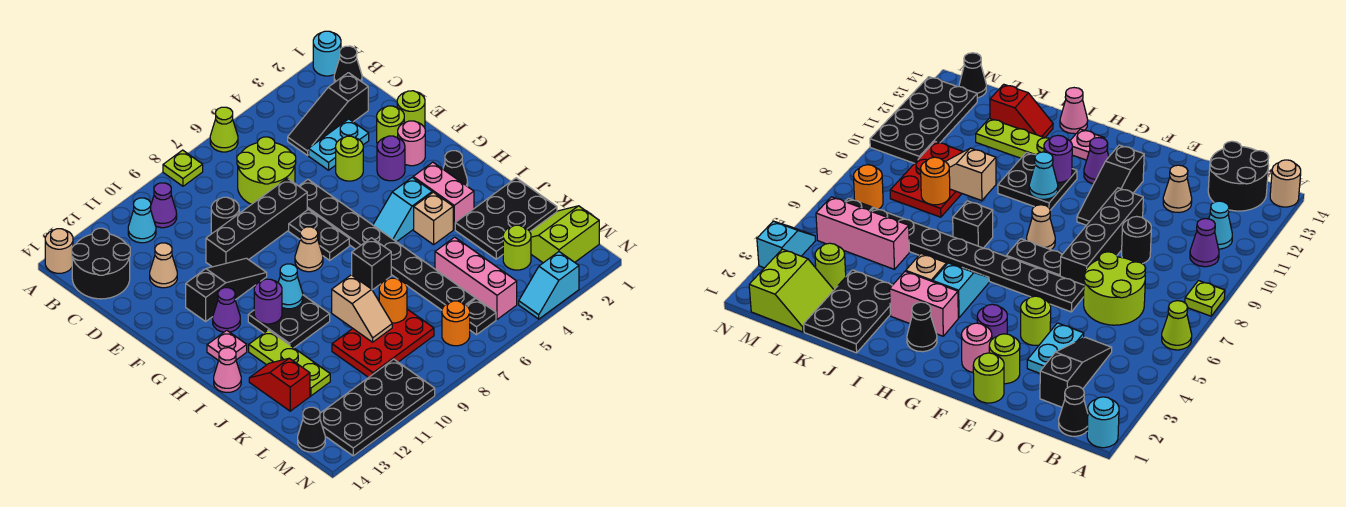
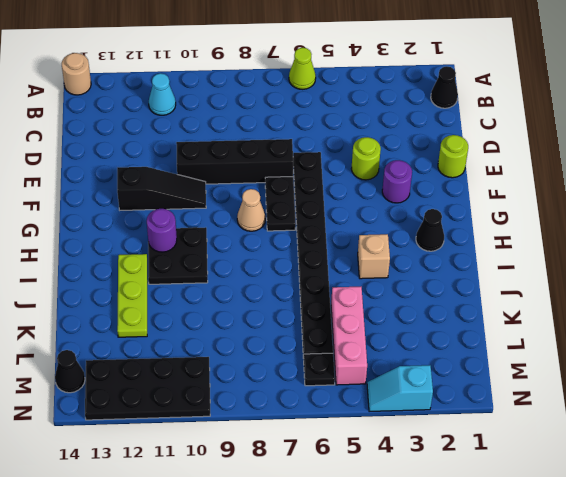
none -> cyan round brick A1 level 1
none -> lime plate A8 level 1
none -> purple cone B10 level 1
none -> black round brick B13:C14 level 1

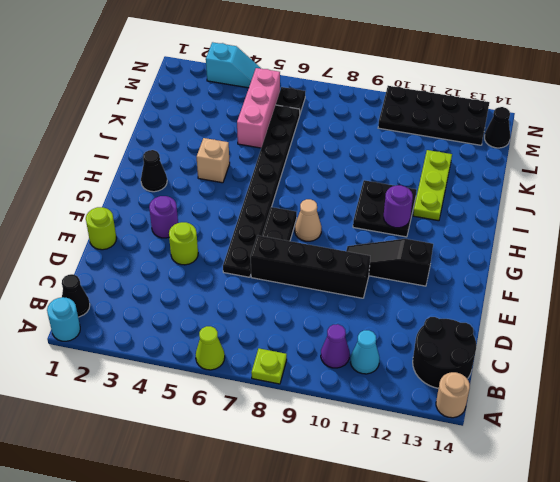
none -> black slope C2:C4 level 1 top 2
none -> lime round brick C6:D7 level 1
none -> cyan plate D3:D4 level 1
none -> black round brick D9 level 1

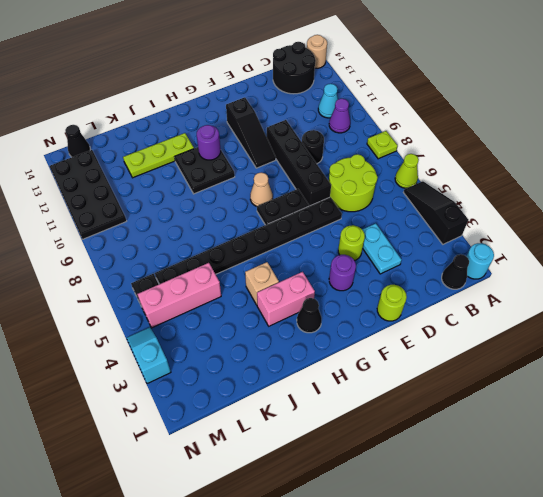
black slope A3:A5 level 1 top 3 -> black slope C2:C4 level 1 top 2
none -> tan cone D12 level 1
none -> lime round brick E2 level 1
none -> pink round brick F2 level 1
none -> purple cone G12 level 1

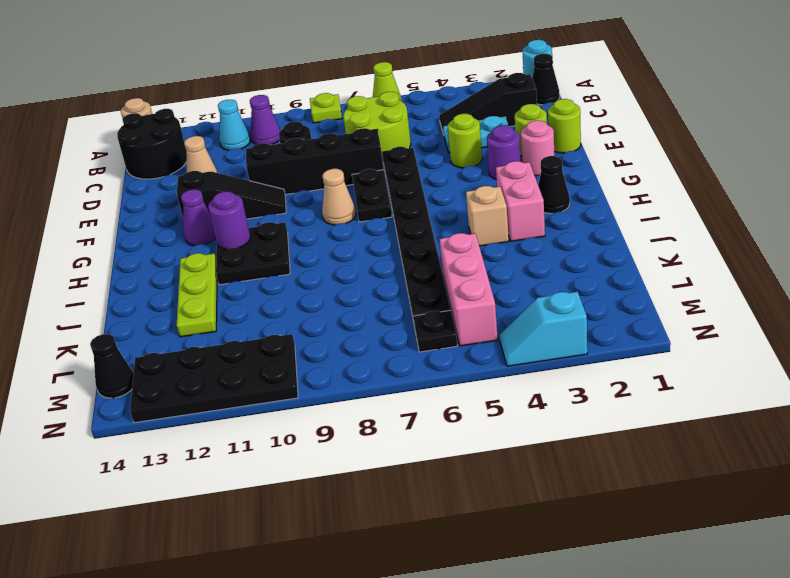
none -> cyan slope H4:H5 level 1 top 4
none -> pink plate H13 level 1
none -> black brick I7 level 1
none -> pink cone I14 level 1

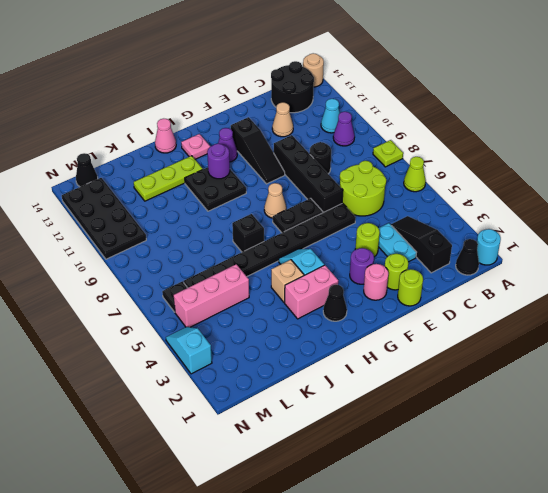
none -> black plate J1:K3 level 1
none -> red slope J13:K13 level 1 top K
none -> red plate K8:L10 level 1
none -> lime slope L1:M2 level 1 top M

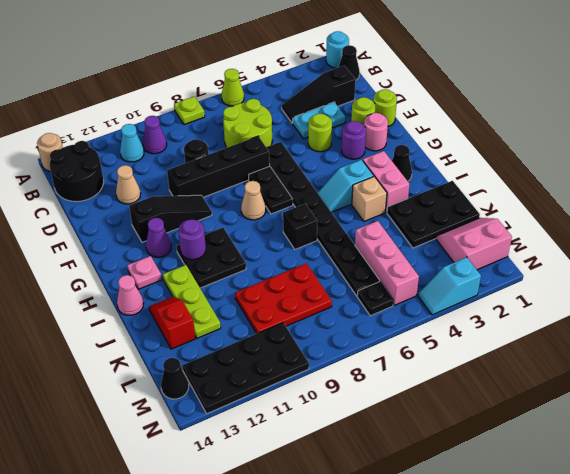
pink slope L1:M2 level 1 top M -> lime slope L1:M2 level 1 top M
none -> lime round brick L3 level 1
none -> orange round brick M7 level 1
none -> cyan cone H10 level 2
none -> tan slope J9:K9 level 2 top J

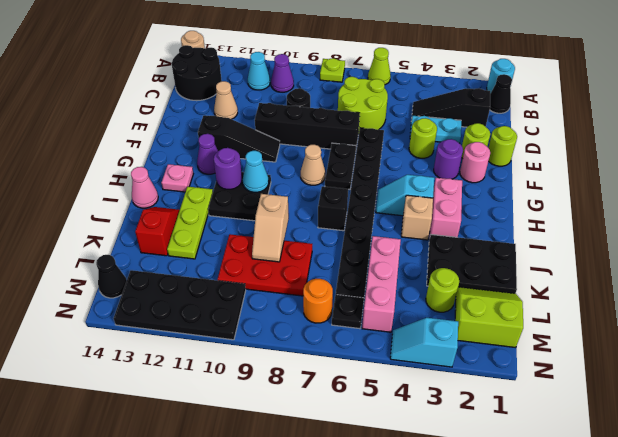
none -> black cone H2 level 1
none -> orange round brick K8 level 2

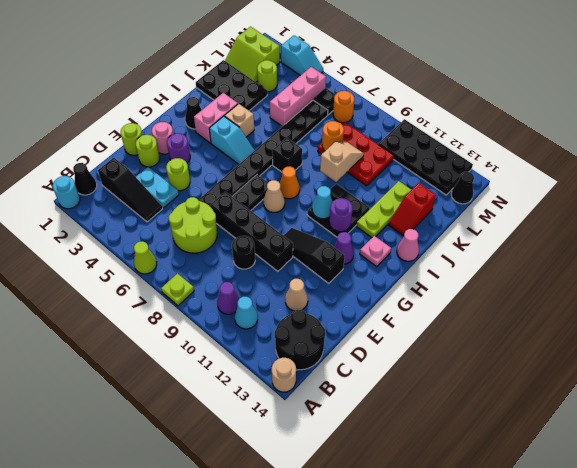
orange cone H8 level 1 -> none

